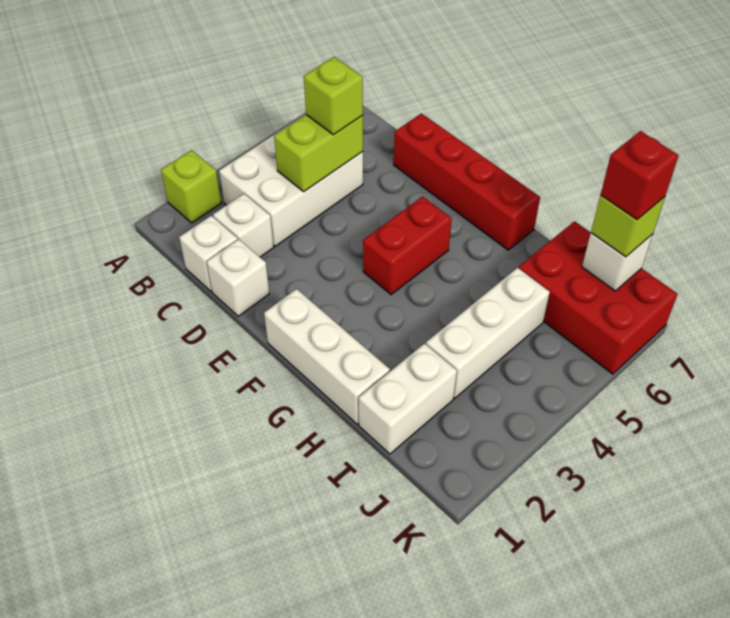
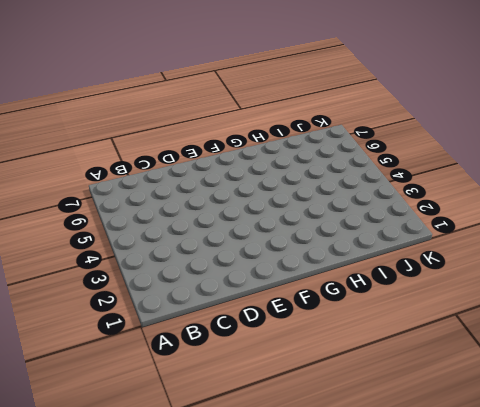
none -> lime brick A2 level 1
none -> white brick B3:C5 level 1
none -> white brick C1 level 1

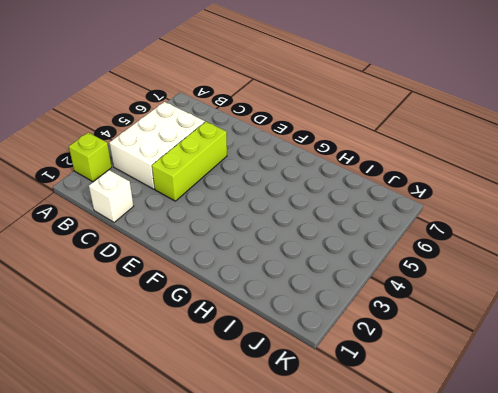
lime brick D3:D5 level 1 -> none
none -> white brick C2 level 1
none -> white brick D1 level 1
none -> red brick D7:G7 level 1

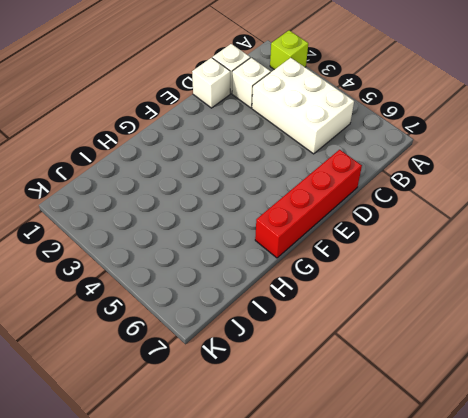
none -> white brick F1:H1 level 1
none -> red brick F4:F5 level 1
none -> white brick I1:I2 level 1

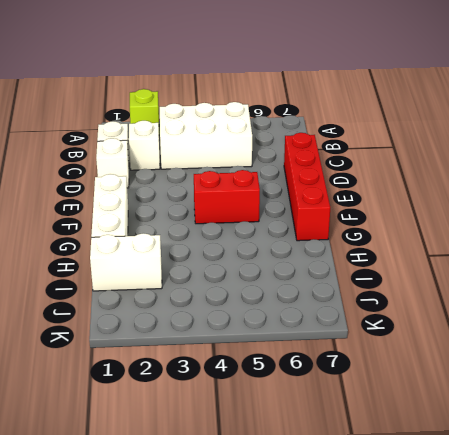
none -> white brick I3:I5 level 1
none -> red brick I6:K7 level 1
none -> lime brick C4:C5 level 2

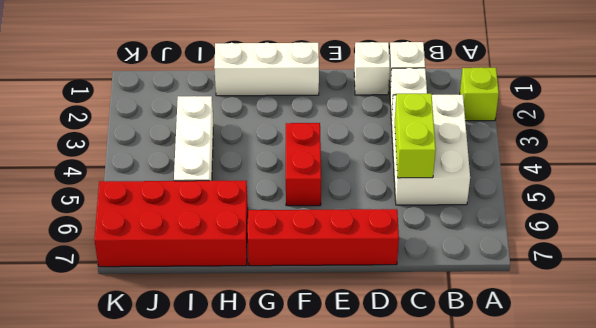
red brick H6:K7 level 1 -> red brick I6:K7 level 1
none -> white brick I1:I2 level 1
none -> white brick J7 level 2
none -> lime brick C5 level 3

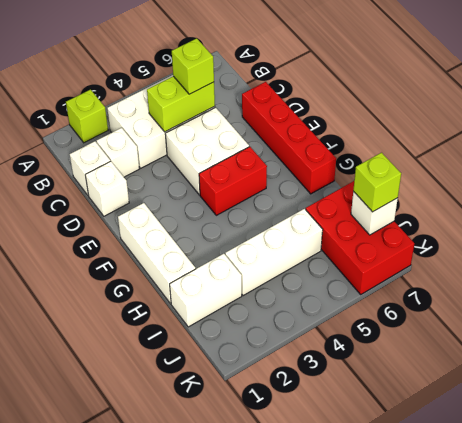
white brick D4:E5 level 1 -> none
none -> red brick J7 level 4

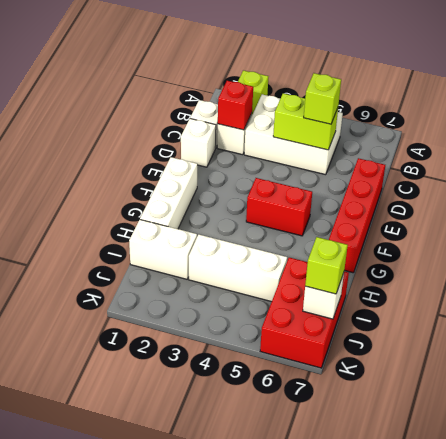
red brick C2 level 2 -> red brick J7 level 4

